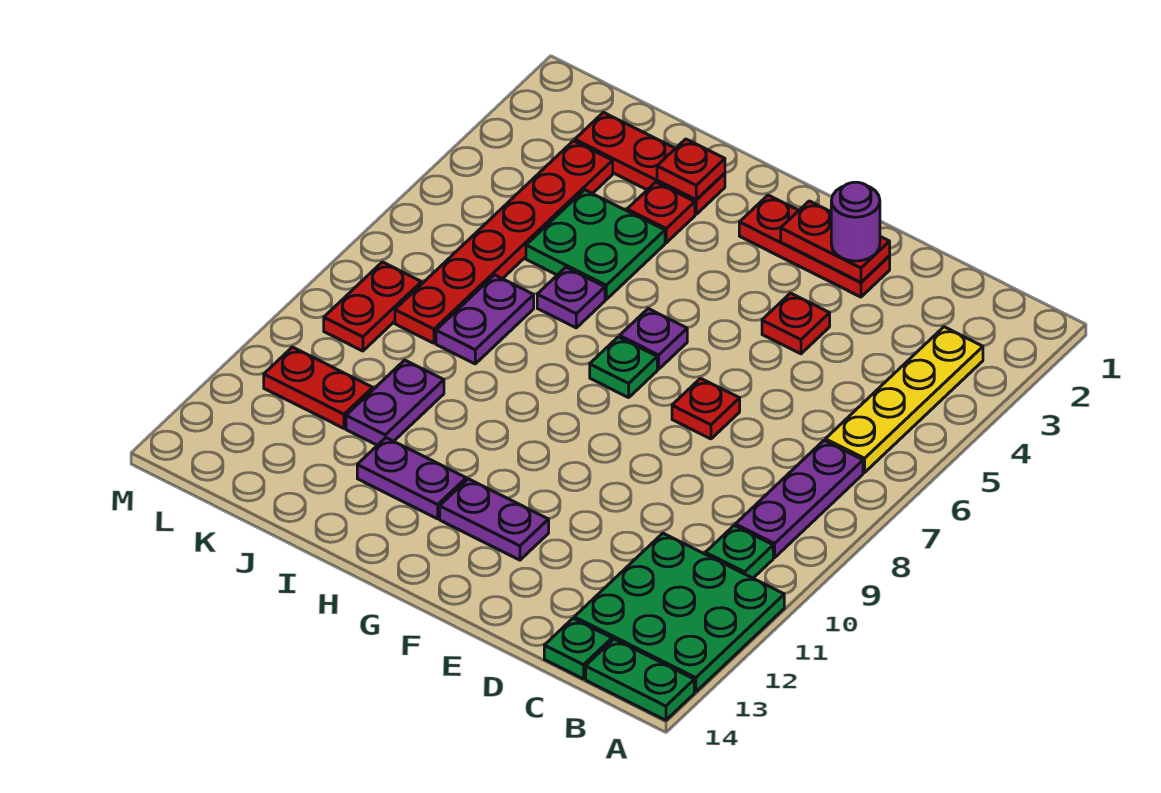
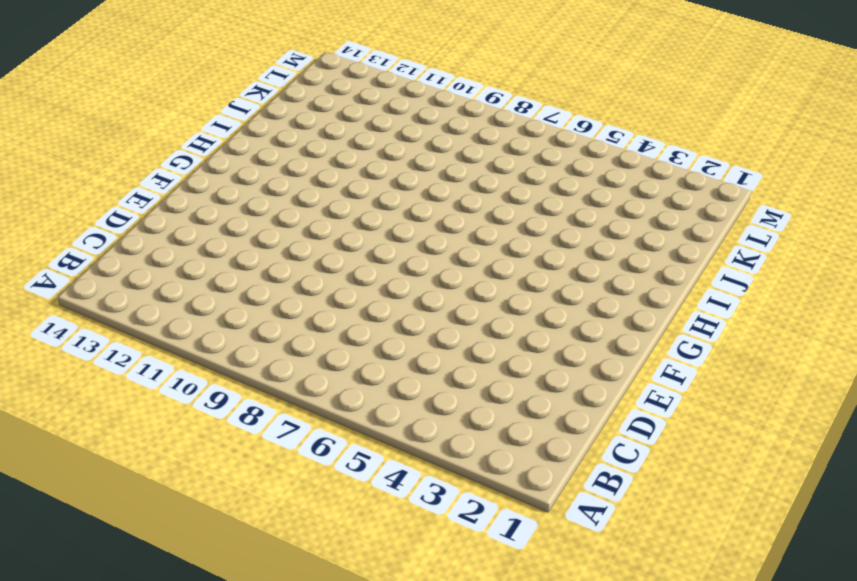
none -> green plate A11:C13 level 1
none -> green plate A14:B14 level 1
none -> yellow plate B3:B6 level 1

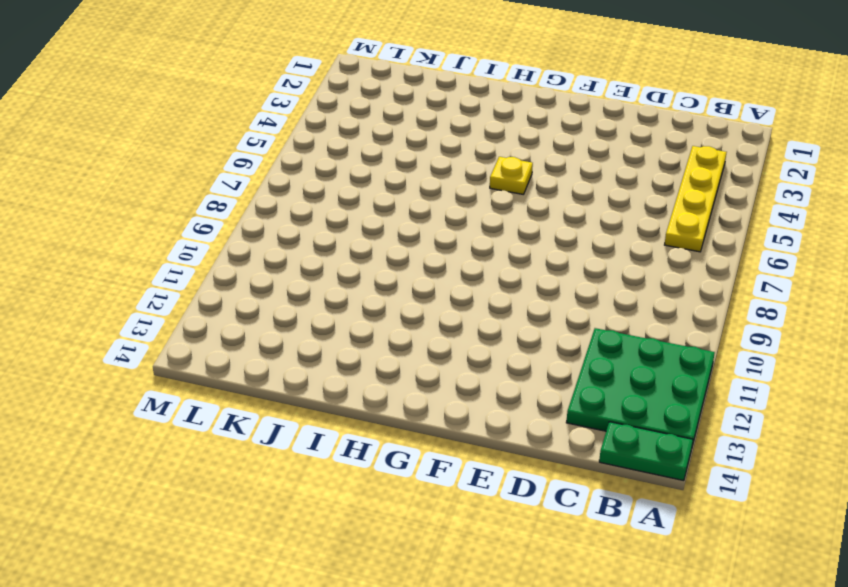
yellow plate G5 level 1 -> none
none -> purple plate B7:B9 level 1
none -> green plate B10 level 1
none -> green plate C14 level 1

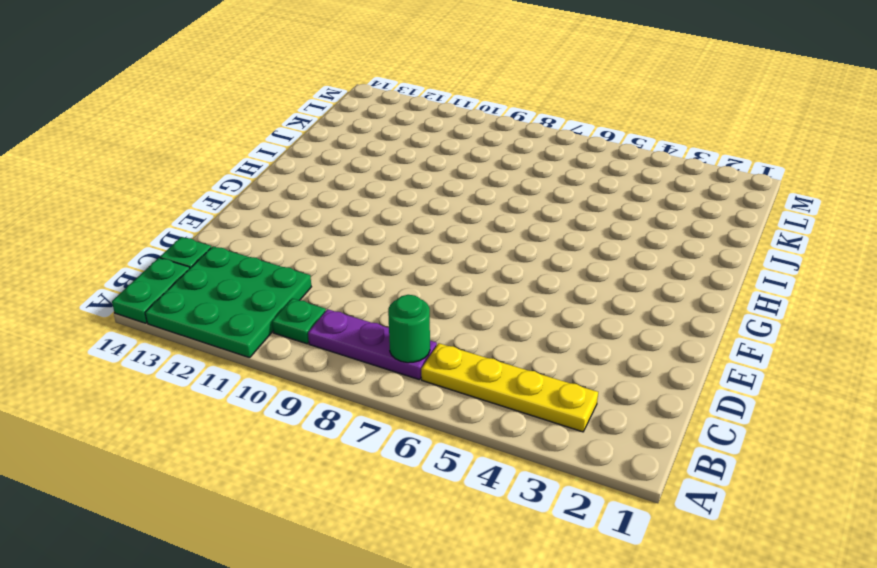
green round brick B7 level 2 -> none
none -> red plate E2:G2 level 1
none -> red plate E4 level 1
none -> red plate E7 level 1

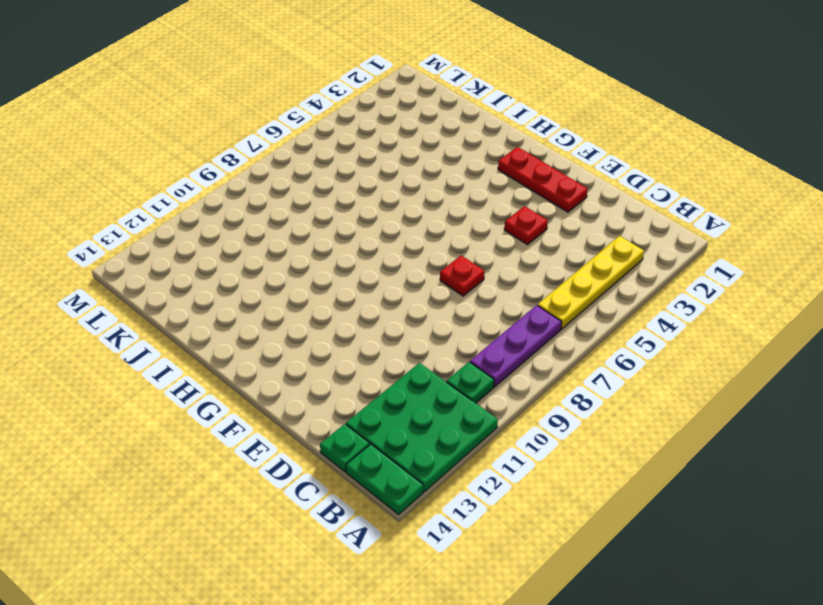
none -> purple plate F12:G12 level 1
none -> purple plate G6 level 1
none -> green plate G7 level 1

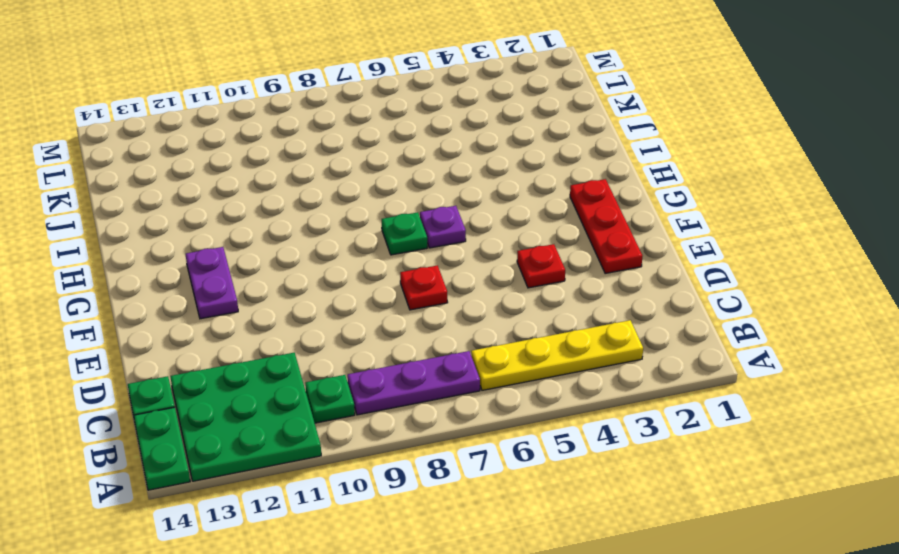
none -> purple plate H12:I12 level 1
none -> red plate I2:K2 level 1
none -> red plate I3 level 1

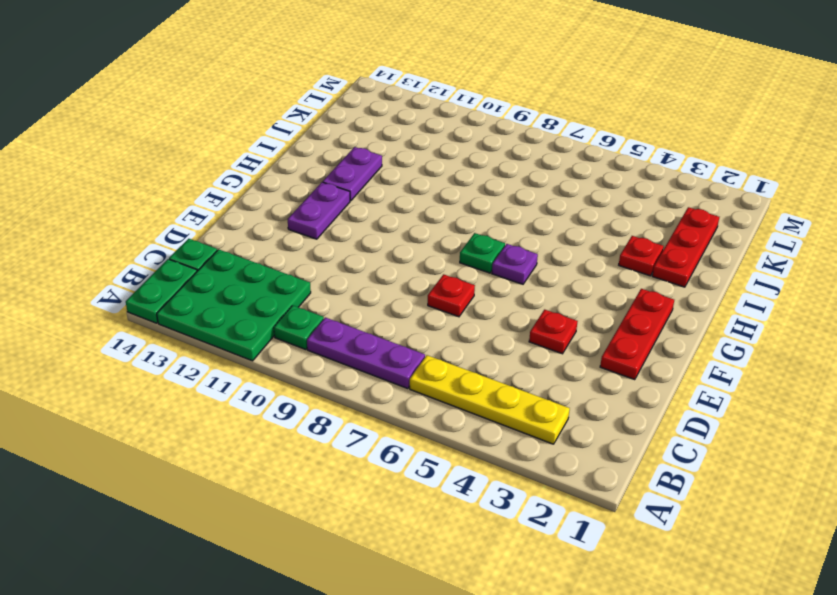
none -> green plate I4:J5 level 1
none -> purple plate I6 level 1
none -> purple plate J7:J8 level 1

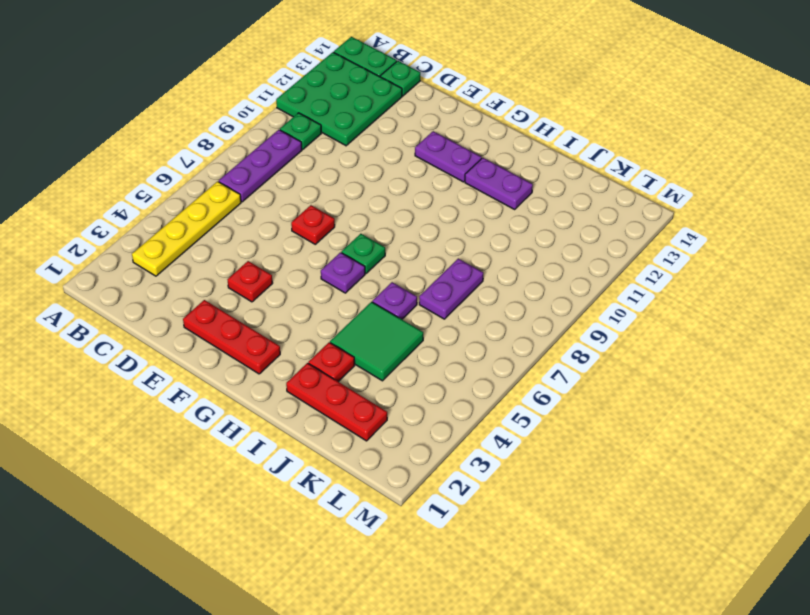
green tile I4:J5 level 1 -> green plate I4:J5 level 1
none -> purple plate J10:J11 level 1
none -> red plate K3:K8 level 1
none -> red plate K11:L11 level 1

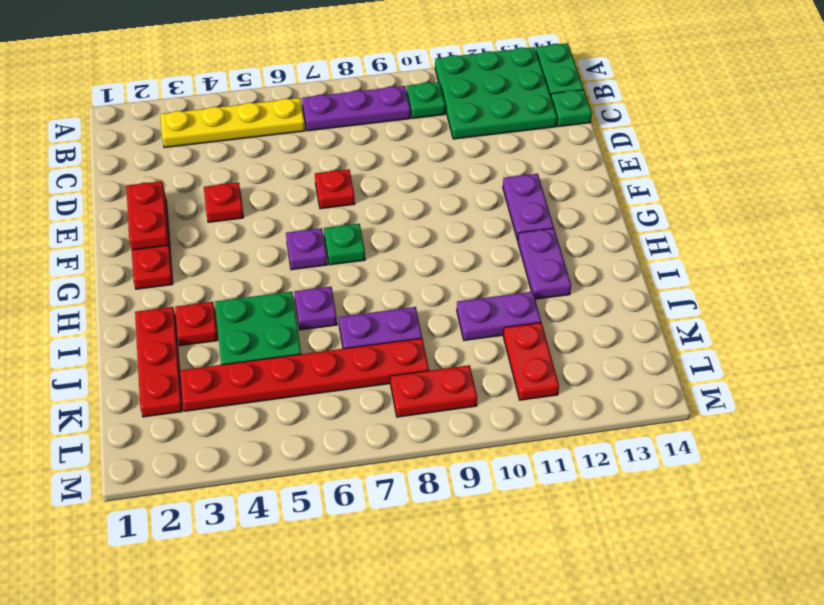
none -> red plate I2 level 2
none -> purple round brick E2 level 3

